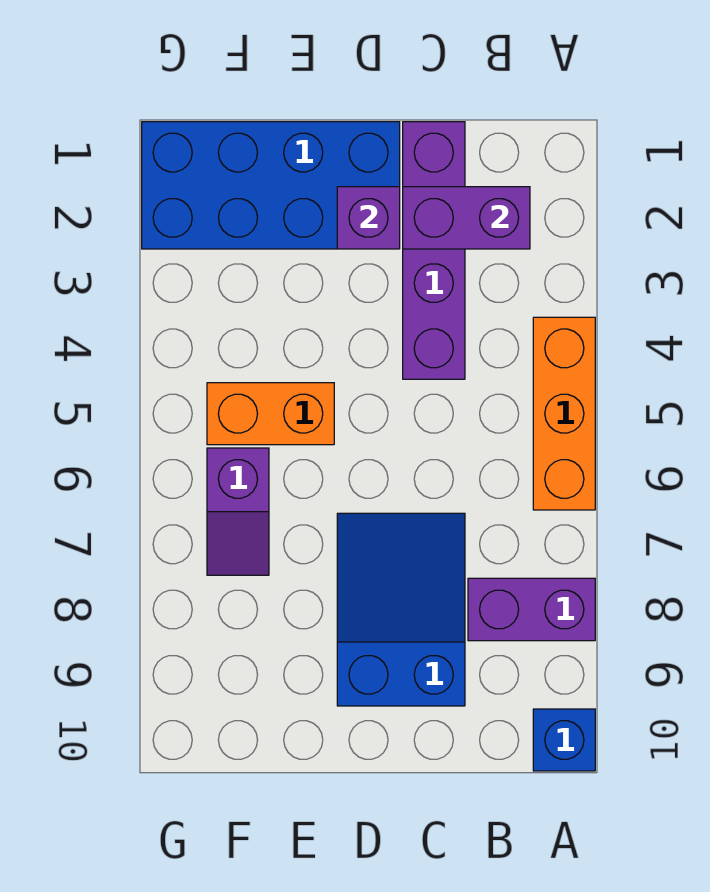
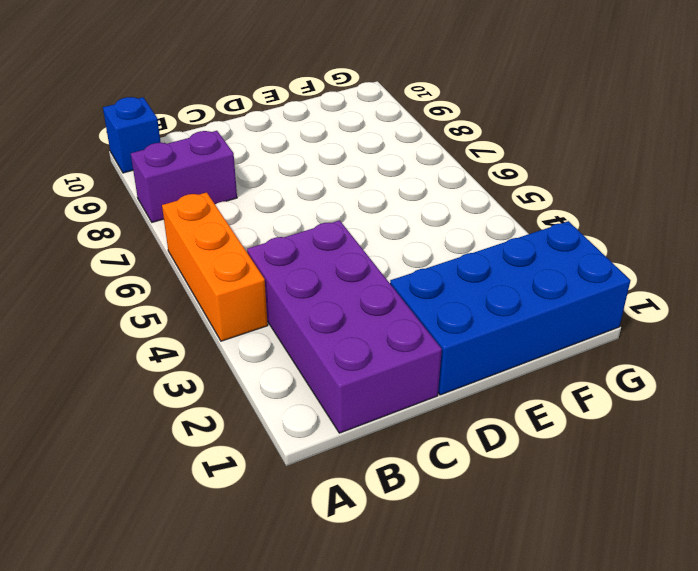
purple brick B1:C4 level 1 -> purple brick C1:C4 level 1
none -> blue slope C7:D9 level 1 top 9
none -> orange brick E5:F5 level 1

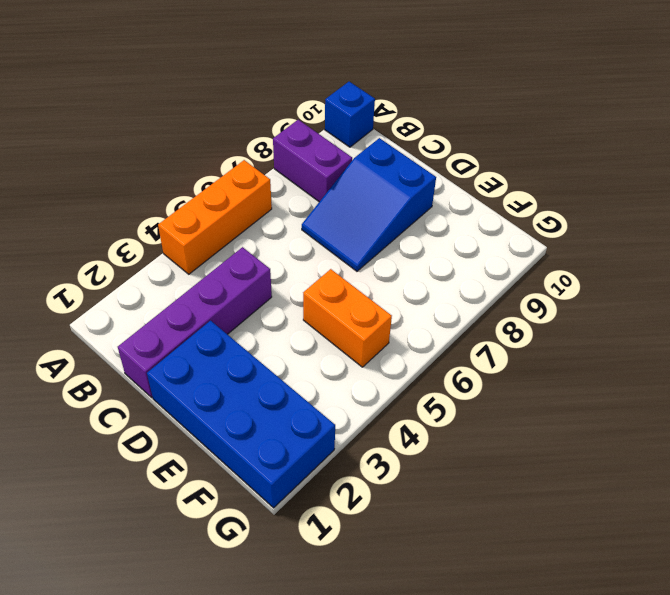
none -> purple slope F6:F7 level 1 top 6
none -> purple brick B2:C2 level 2

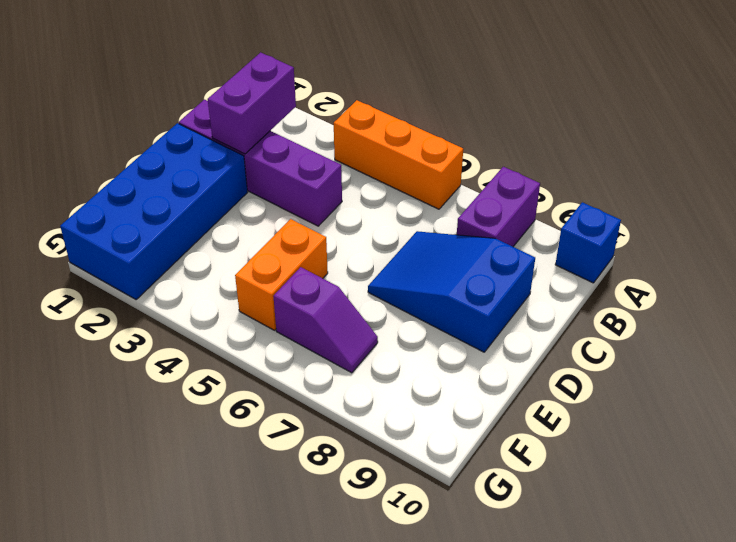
none -> purple brick D2 level 2

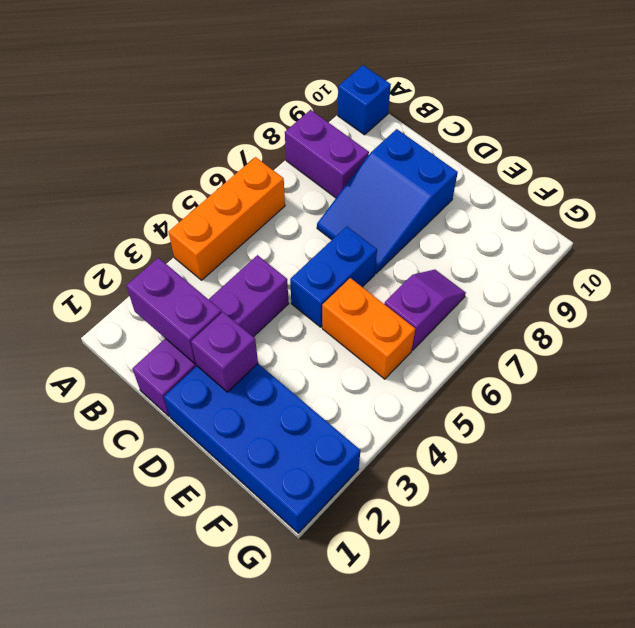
blue brick D5:D6 level 1 -> none

